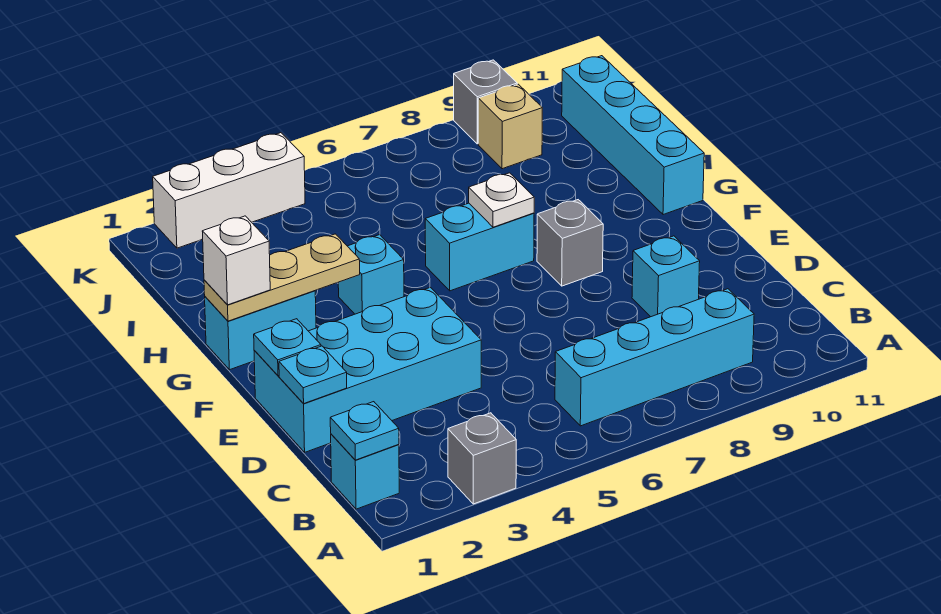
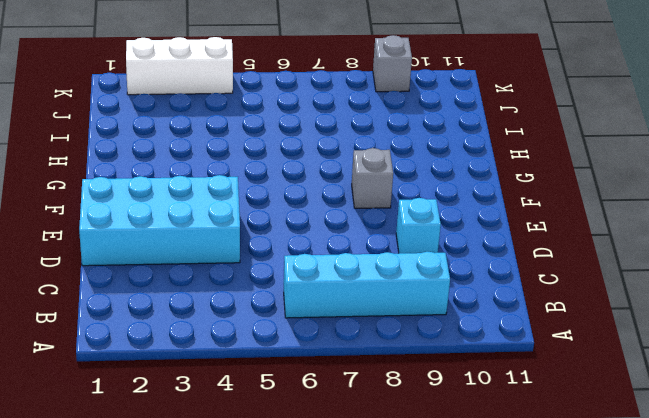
none -> grey brick A3 level 1
none -> cyan brick B1 level 1
none -> cyan brick G1:G2 level 1

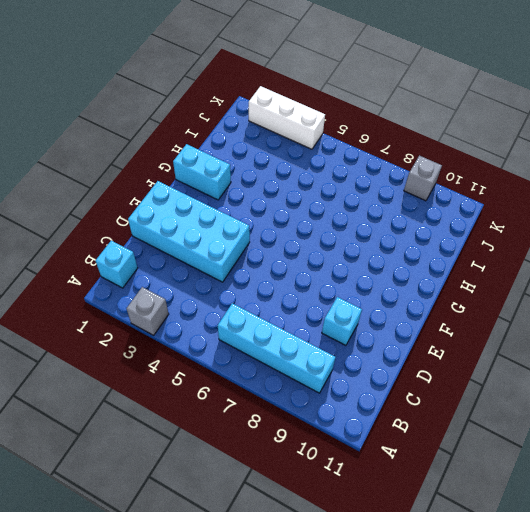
none -> grey brick F8 level 1
none -> cyan brick G4 level 1
none -> cyan brick G6:G7 level 1

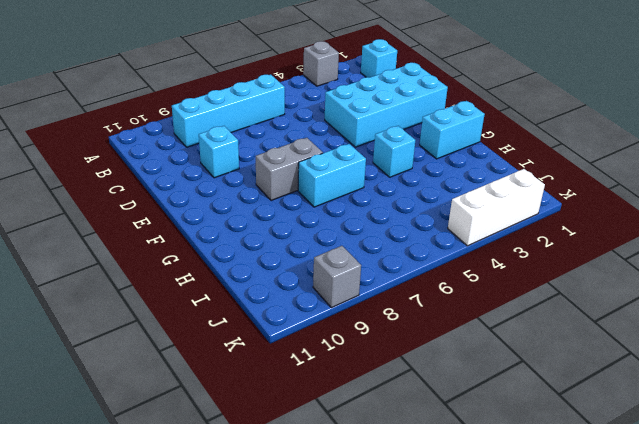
grey brick F7:F8 level 1 -> grey brick F8 level 1
none -> cyan brick G11:J11 level 1
none -> tan brick J9 level 1
none -> cyan plate B1 level 2

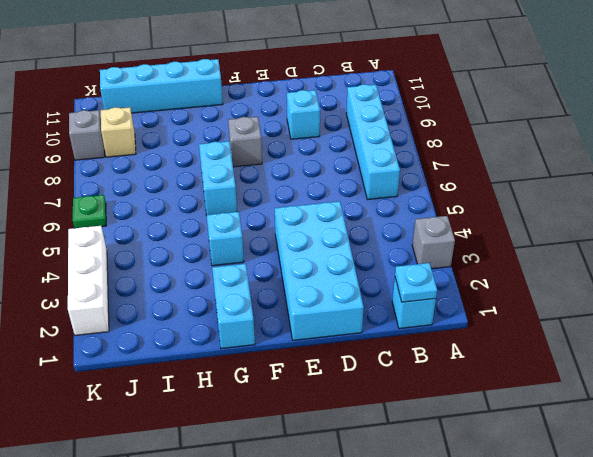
green plate K6 level 1 -> none
none -> cyan plate D1 level 2
none -> cyan plate E1 level 2
none -> tan plate G1:G3 level 2

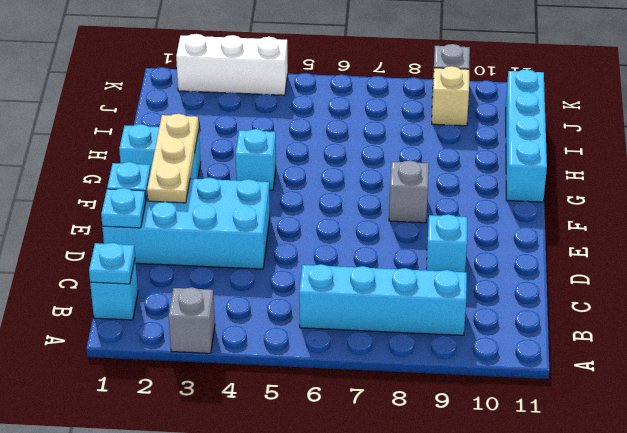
tan plate E2:G2 level 2 -> tan plate G1:G3 level 2
none -> cyan brick G6:G7 level 1
none -> white plate G7 level 2
none -> white brick G1 level 3

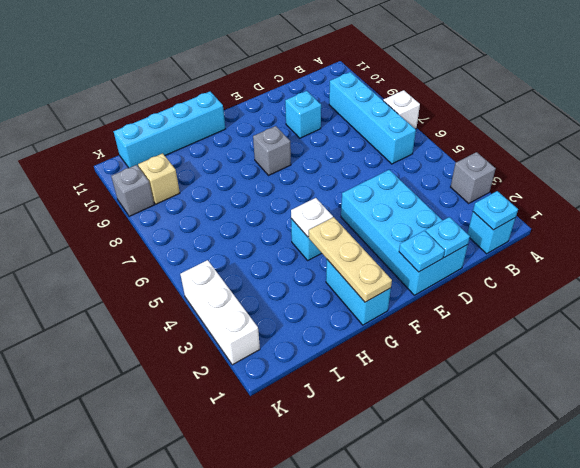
white brick A7 level 1 -> white brick G1 level 3
white plate G4 level 2 -> white plate G7 level 2
none -> cyan brick G6:G7 level 1

